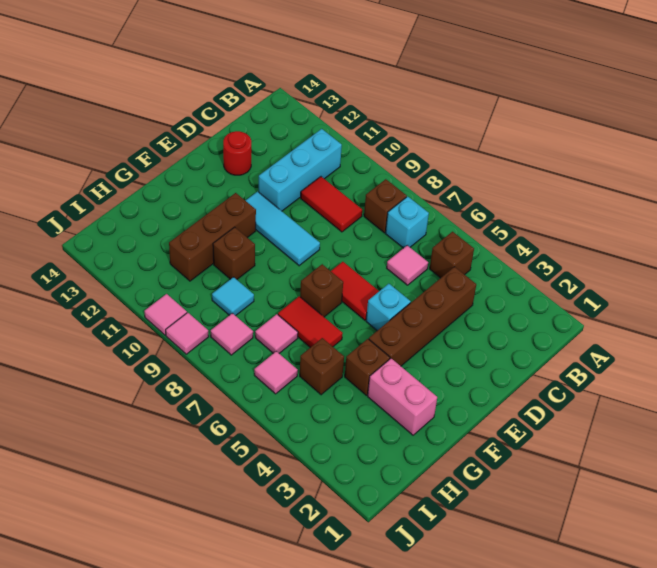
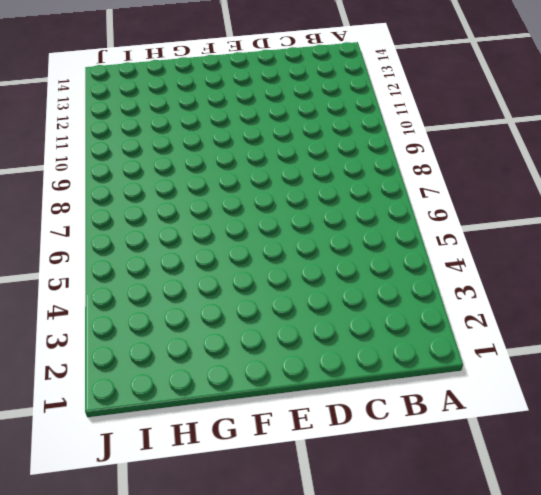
none -> brown brick B5 level 1
none -> cyan brick B7 level 1
none -> brown brick B8 level 1

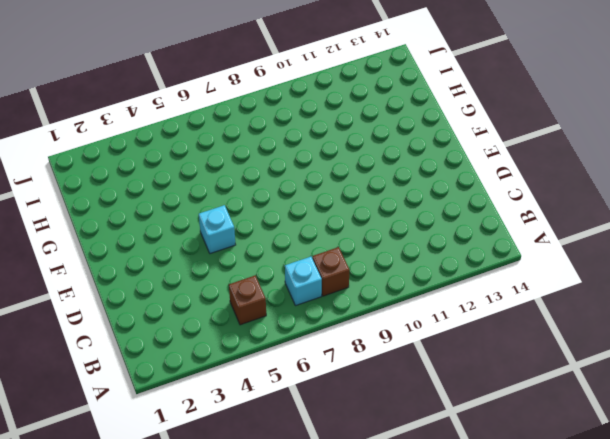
none -> cyan brick B11:D11 level 1
none -> brown brick C4:F4 level 1
none -> pink tile C6 level 1

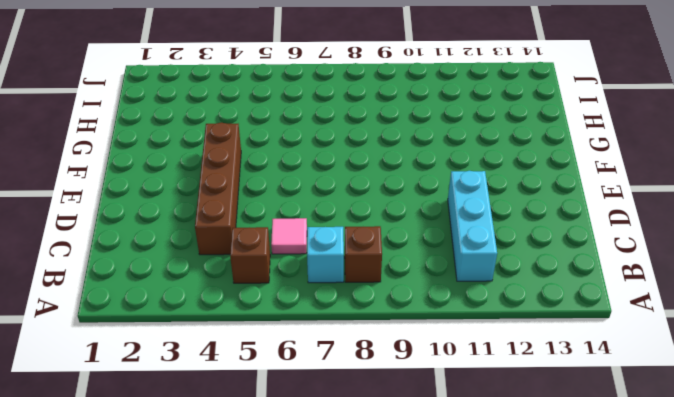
none -> red tile C9:C10 level 1
none -> red round brick D13 level 1
none -> cyan brick E5 level 1

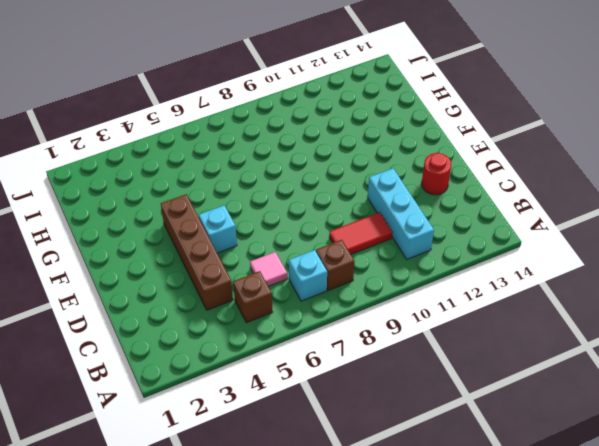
none -> red tile E6:E7 level 1
none -> cyan tile E9:E11 level 1
none -> brown brick F7 level 1

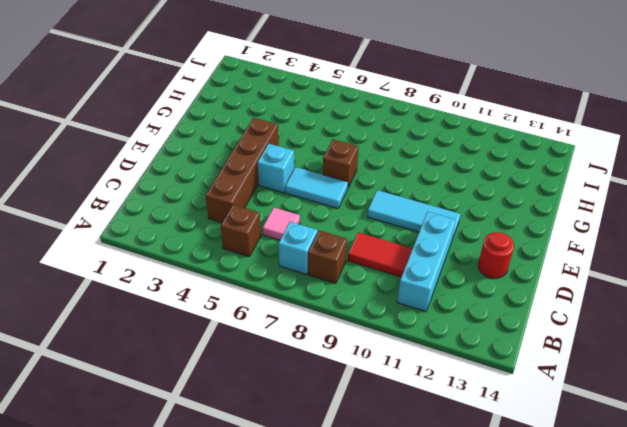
cyan tile E6:E7 level 1 -> red tile E6:E7 level 1
none -> brown brick F11:H11 level 1
none -> pink brick G2:G3 level 1
none -> brown brick G4 level 1

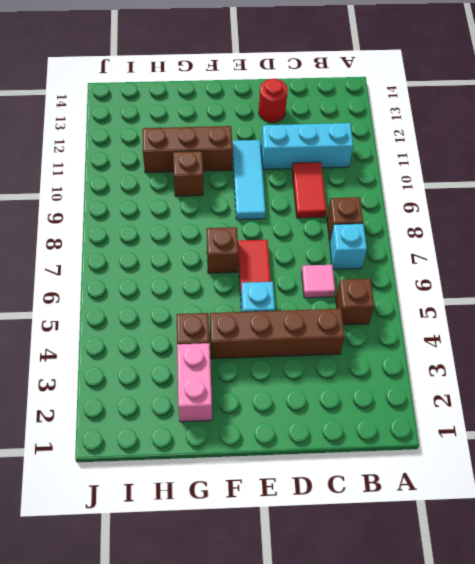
none -> red tile G6:G7 level 1
none -> brown brick H5 level 1
none -> pink tile H7 level 1

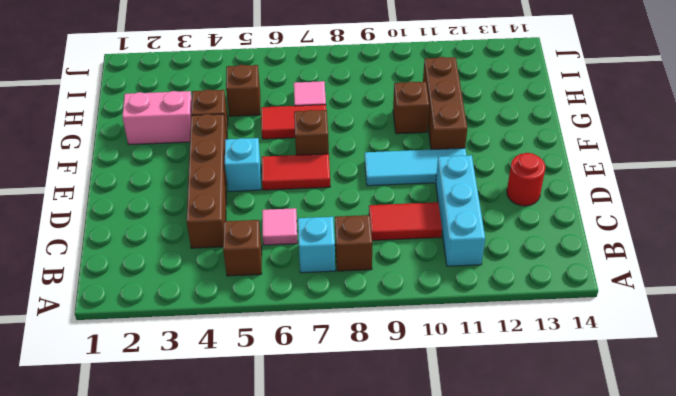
none -> cyan tile H9 level 1
none -> pink tile I6 level 1
none -> pink tile I8 level 1

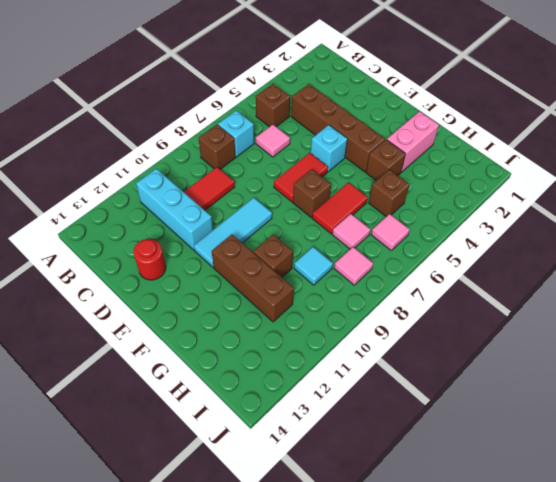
none -> pink tile J9 level 1
none -> pink tile J10 level 1

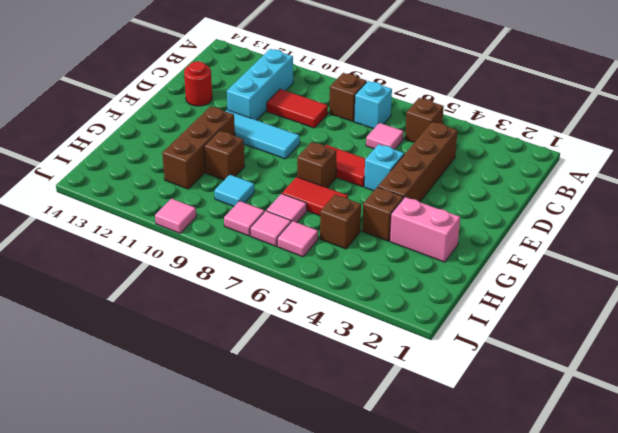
pink tile I7 level 1 -> pink tile J9 level 1

